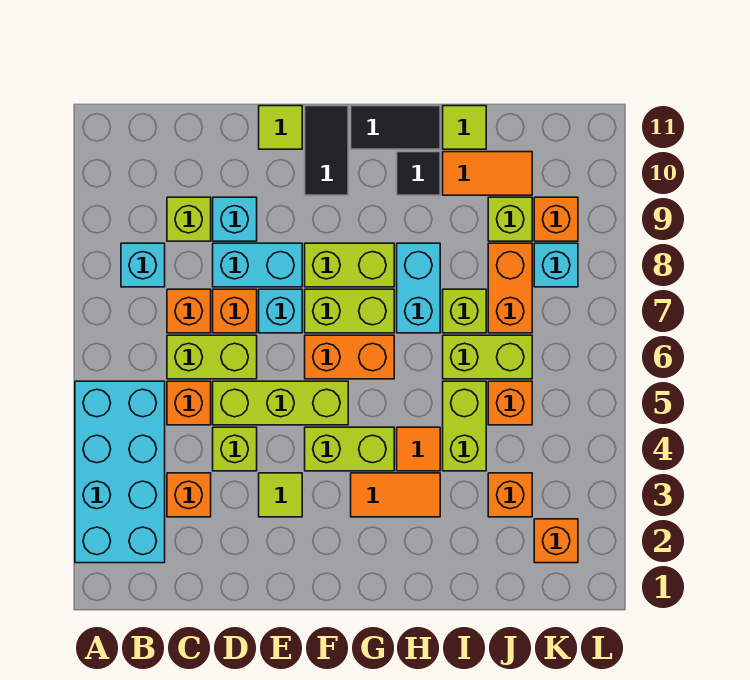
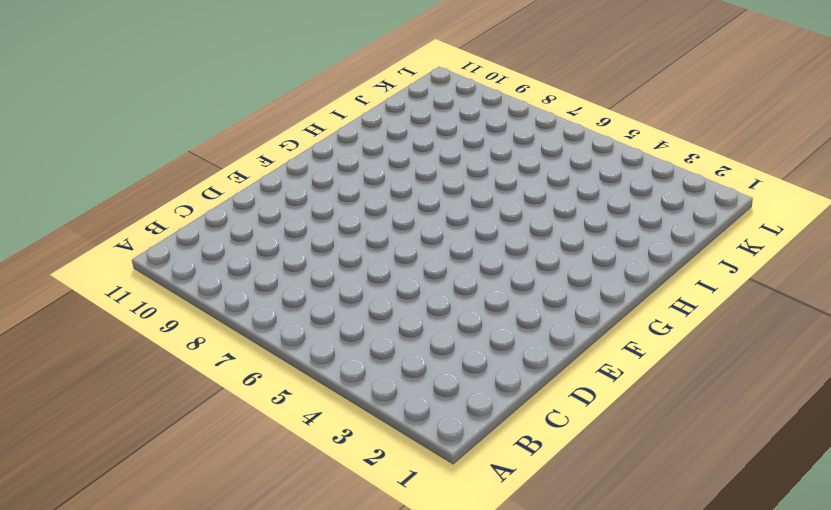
none -> cyan brick A2:B5 level 1
none -> cyan brick B8 level 1
none -> orange brick C3 level 1
none -> orange brick C5 level 1

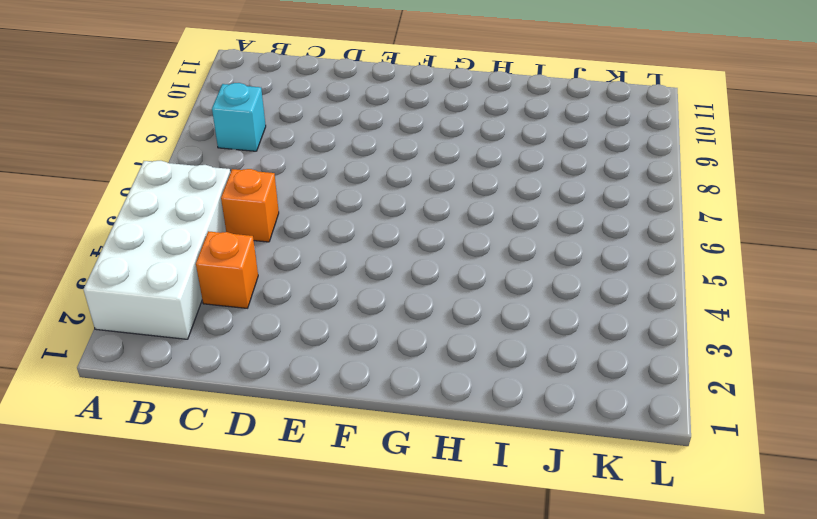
white brick A2:B5 level 1 -> cyan brick A2:B5 level 1
none -> lime brick C6:D6 level 1
none -> orange brick C7 level 1
none -> lime brick C9 level 1
none -> lime brick D4 level 1

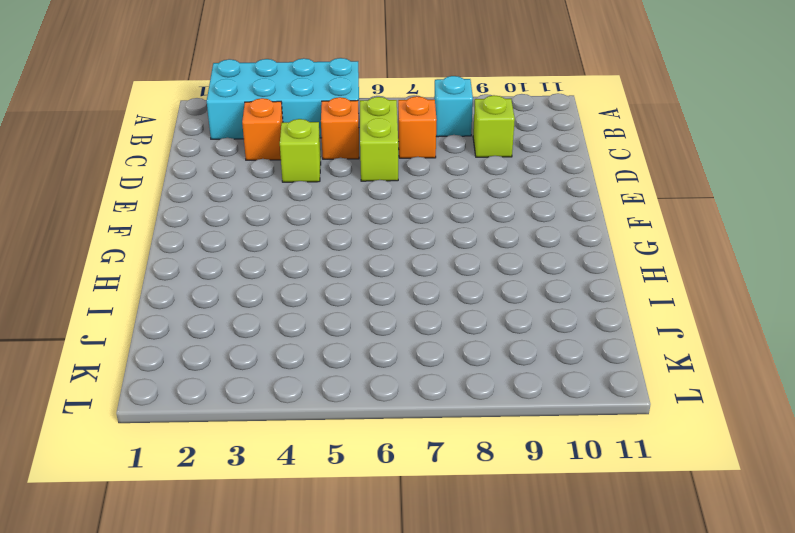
none -> lime brick D5:F5 level 1
none -> orange brick D7 level 1
none -> cyan brick D8:E8 level 1
none -> cyan brick D9 level 1

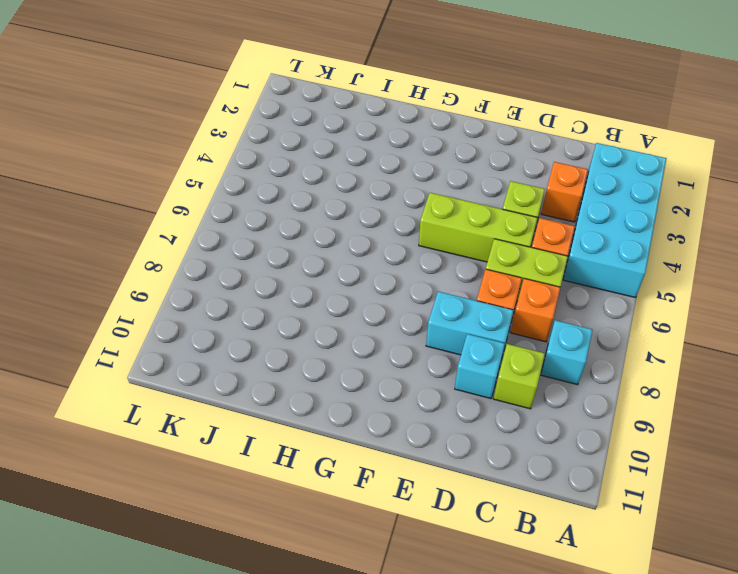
none -> lime tile E3 level 1
none -> cyan brick E7 level 1
none -> lime tile E11 level 1
none -> lime brick F4:G4 level 1

